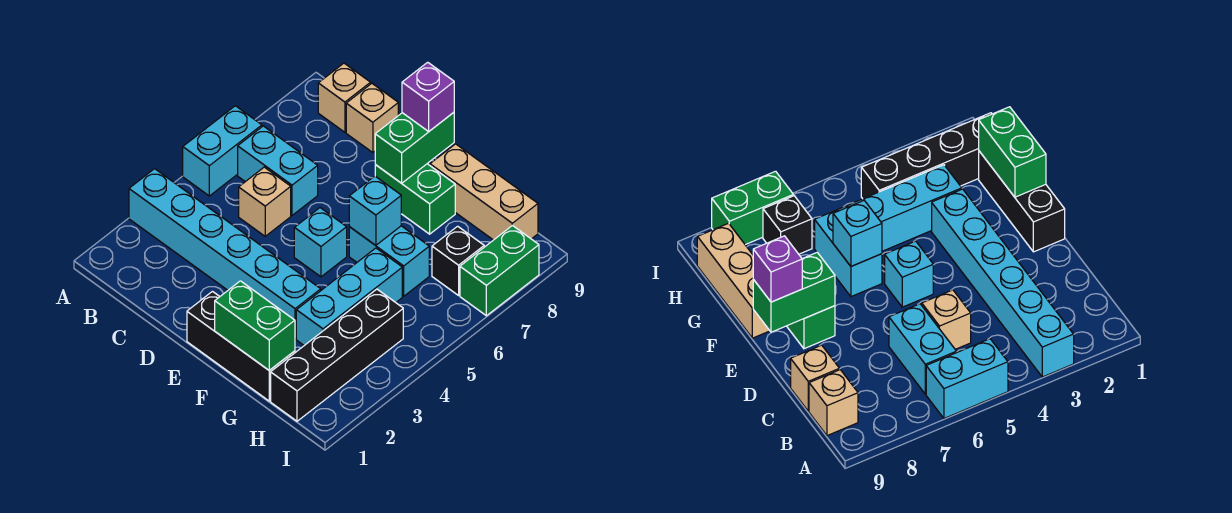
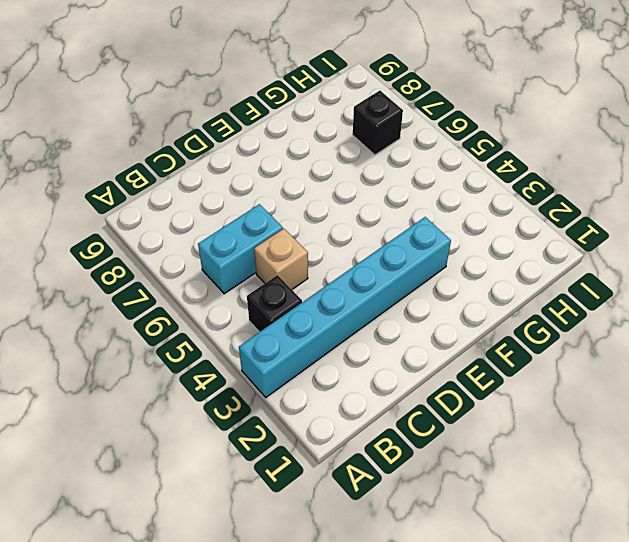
black brick B4 level 1 -> none
none -> cyan brick A5:A6 level 1
none -> tan brick B9 level 1
none -> tan brick C9 level 1

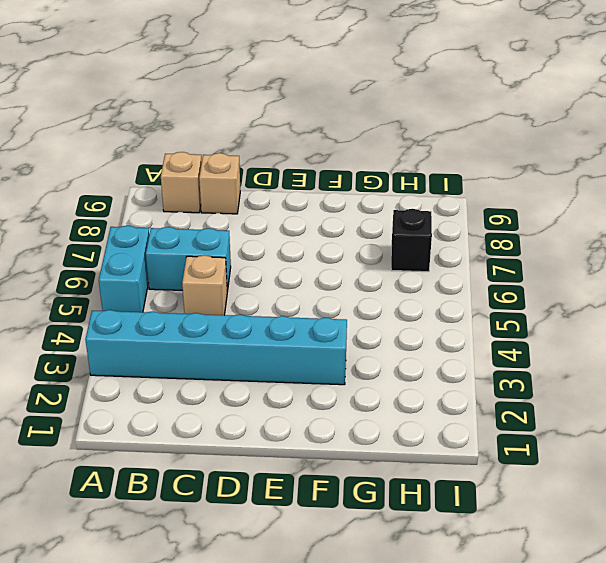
none -> black brick E1:G1 level 1
none -> cyan brick E5 level 1
none -> green brick E8:F8 level 1

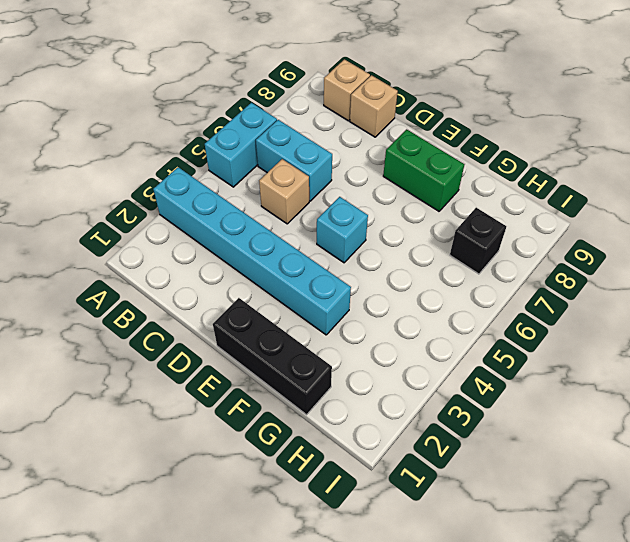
none -> cyan brick F6:G6 level 1
none -> tan brick F9:H9 level 1
none -> cyan brick G3:G5 level 1

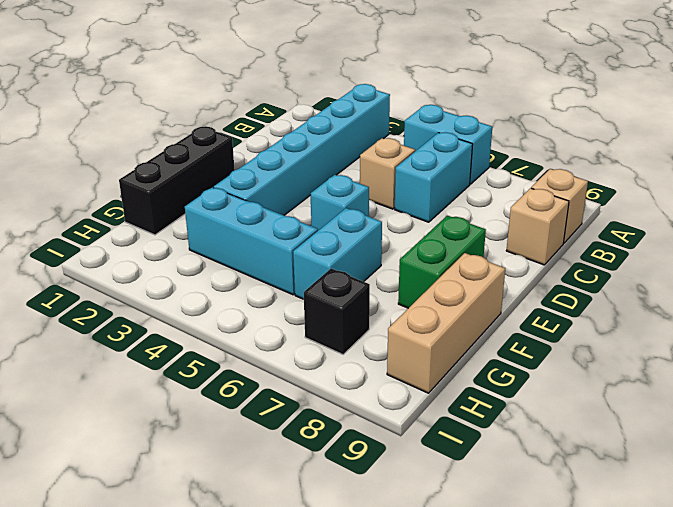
none -> black brick H1:H4 level 1
none -> green brick I7:I8 level 1
none -> green brick E8:E9 level 2

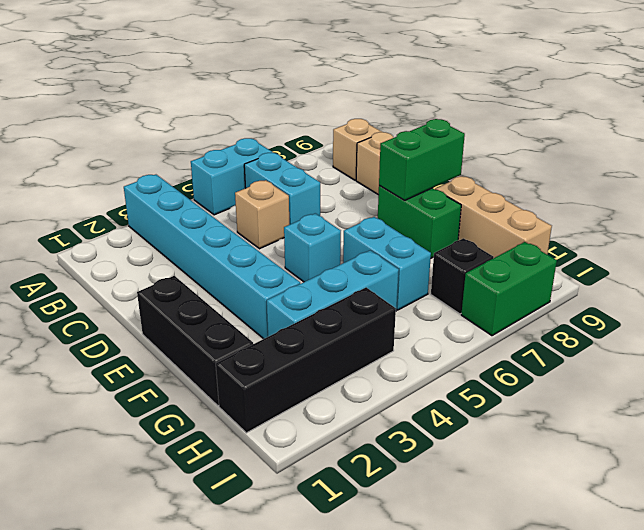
none -> green brick F1:G1 level 2
none -> cyan brick F6 level 2
none -> purple brick E9 level 3

